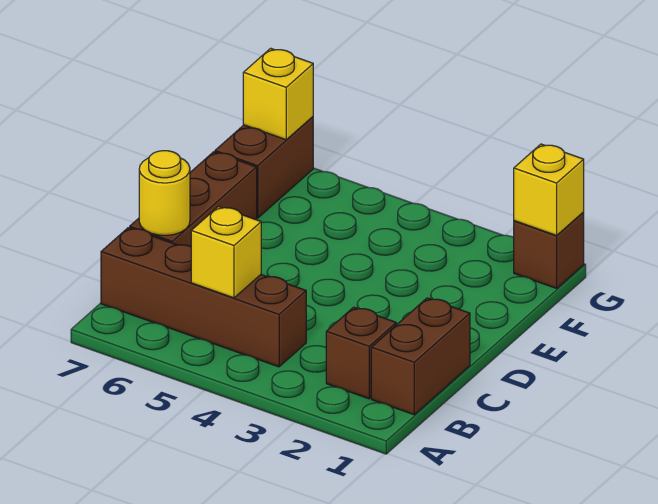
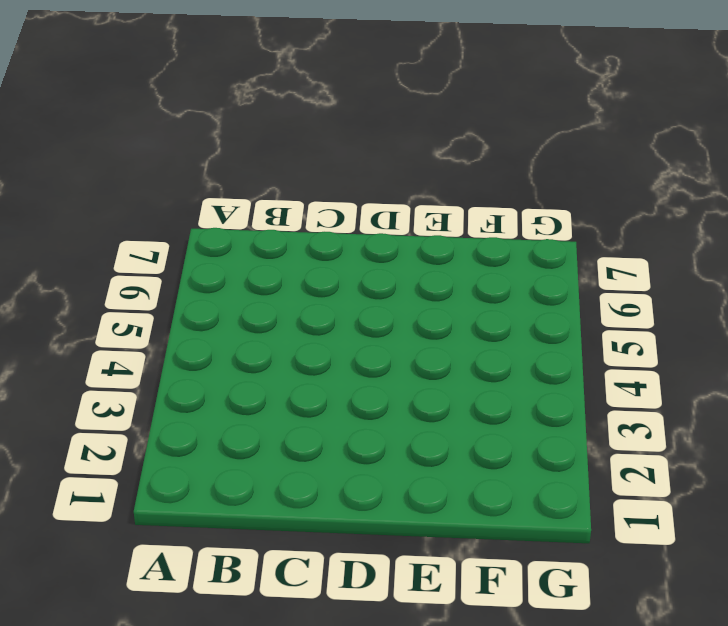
none -> brown brick B1:C1 level 1
none -> brown brick B2 level 1

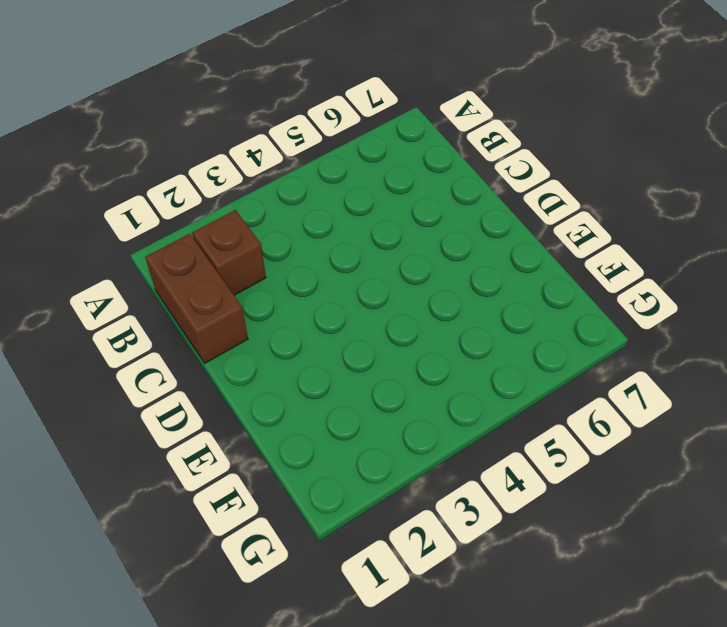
none -> brown brick B4:B7 level 1
none -> brown brick C7:E7 level 1

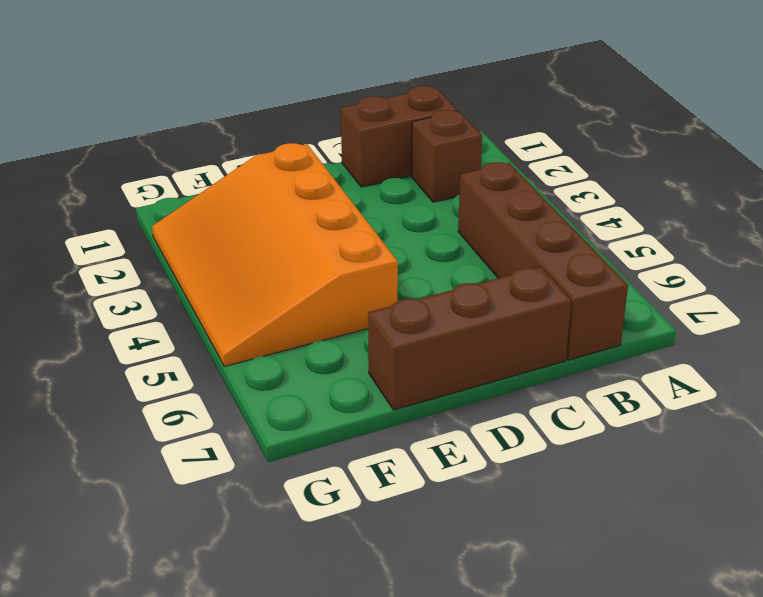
orange slope E2:G5 level 1 top E -> none
none -> brown brick F7:G7 level 1
none -> brown brick G1 level 1

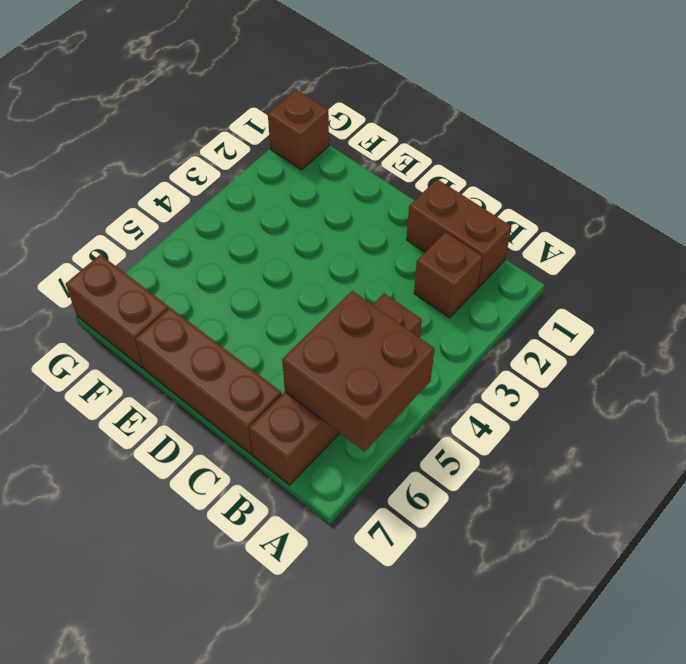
brown brick A5:B6 level 2 -> yellow brick B5 level 2
none -> yellow round brick C7 level 2
none -> yellow brick G1 level 2

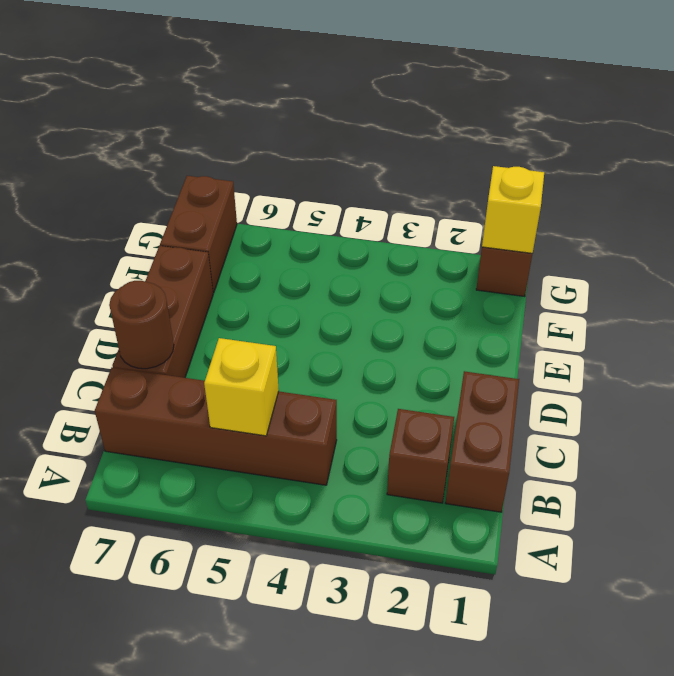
brown round brick C7 level 2 -> yellow round brick C7 level 2
none -> yellow brick G7 level 2

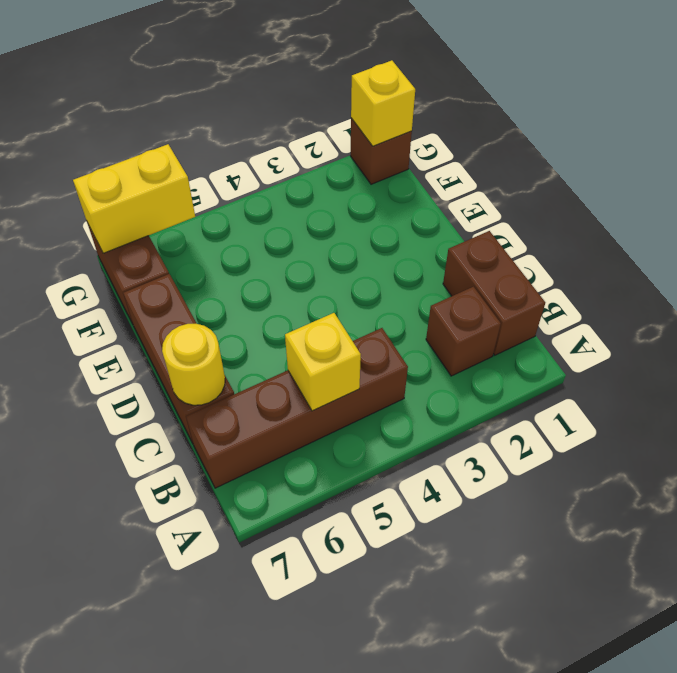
yellow brick G6:G7 level 2 -> yellow brick G7 level 2

